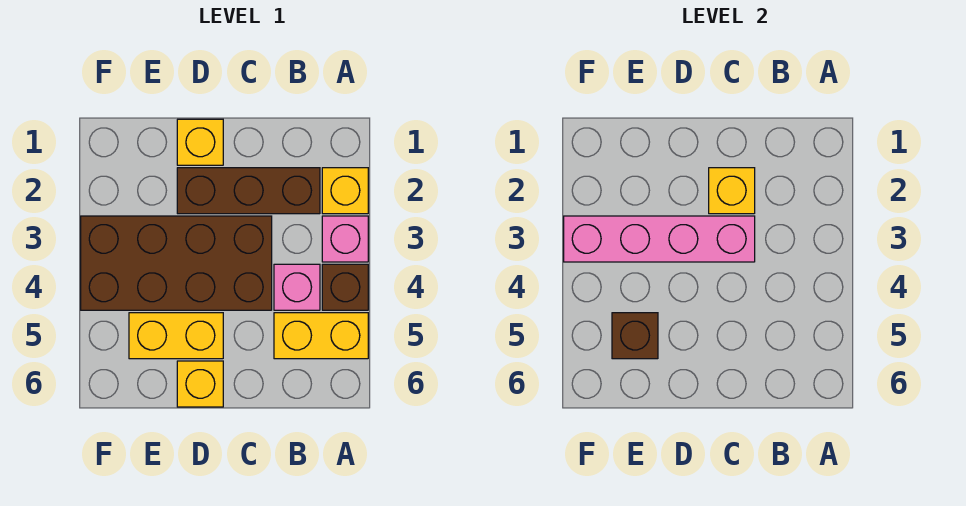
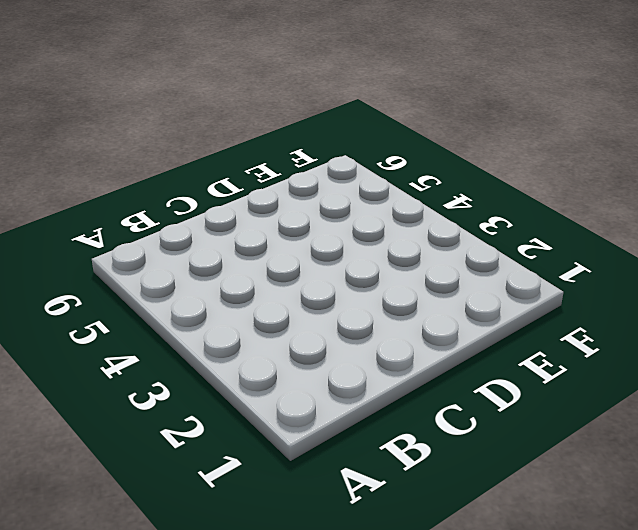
none -> yellow brick A2 level 1
none -> pink brick A3 level 1
none -> brown brick A4 level 1

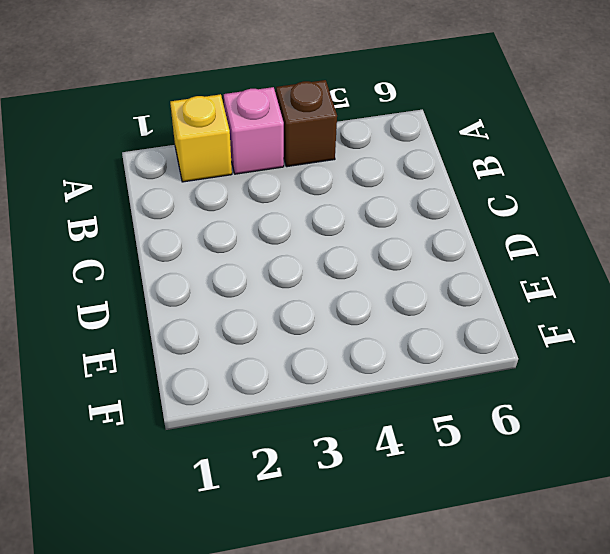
none -> yellow brick A5:B5 level 1
none -> brown brick B2:D2 level 1
none -> pink brick B4 level 1

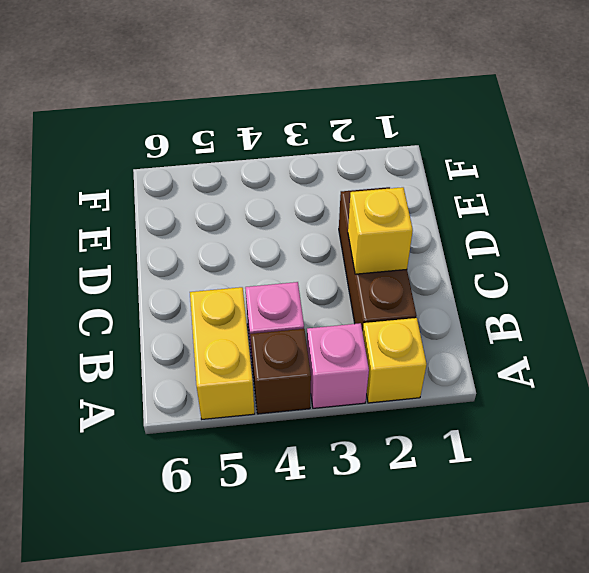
none -> brown brick C3:F4 level 1
none -> yellow brick D1 level 1
none -> yellow brick D5:E5 level 1

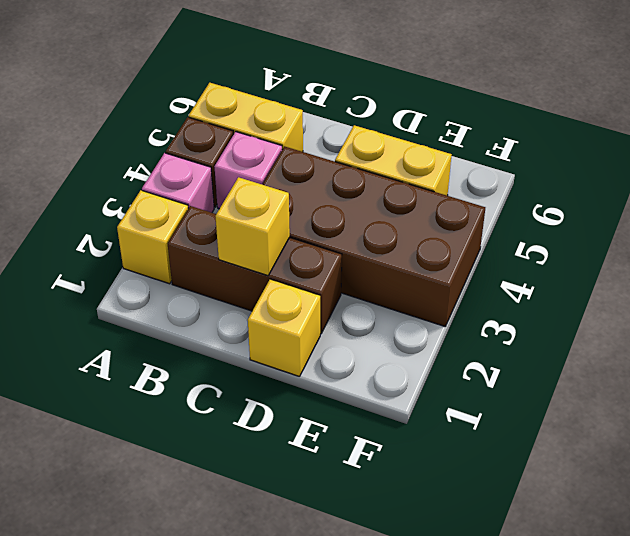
none -> yellow brick D6 level 1
none -> pink brick C3:F3 level 2
none -> brown brick E5 level 2

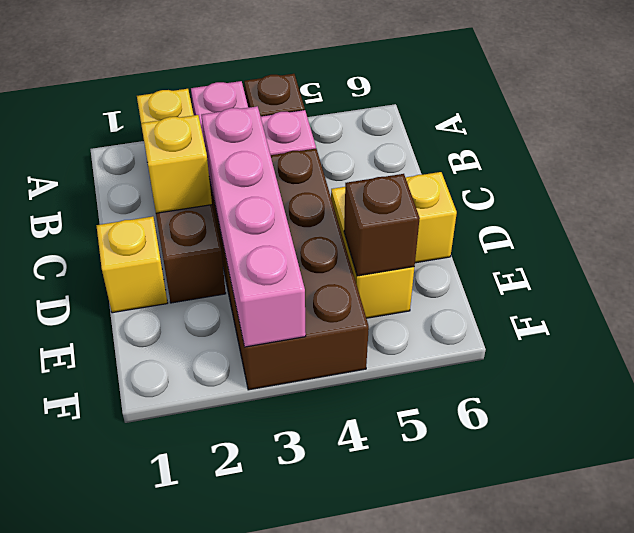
none -> yellow brick A5:B5 level 1

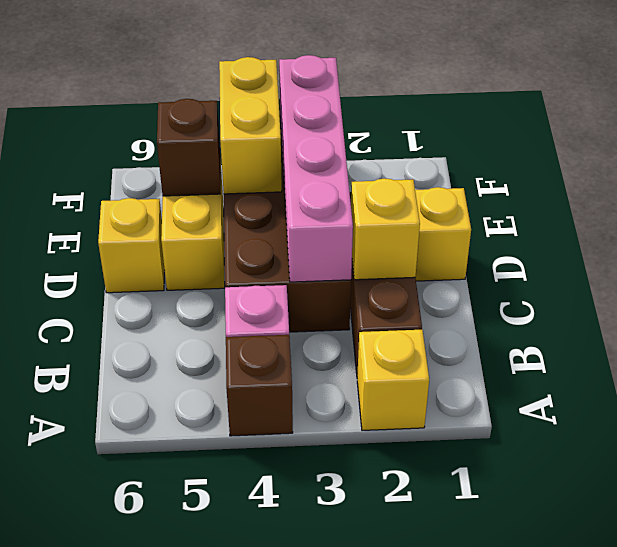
yellow brick E4:F4 level 2 -> yellow brick A5:B5 level 1
none -> pink brick A3 level 1

